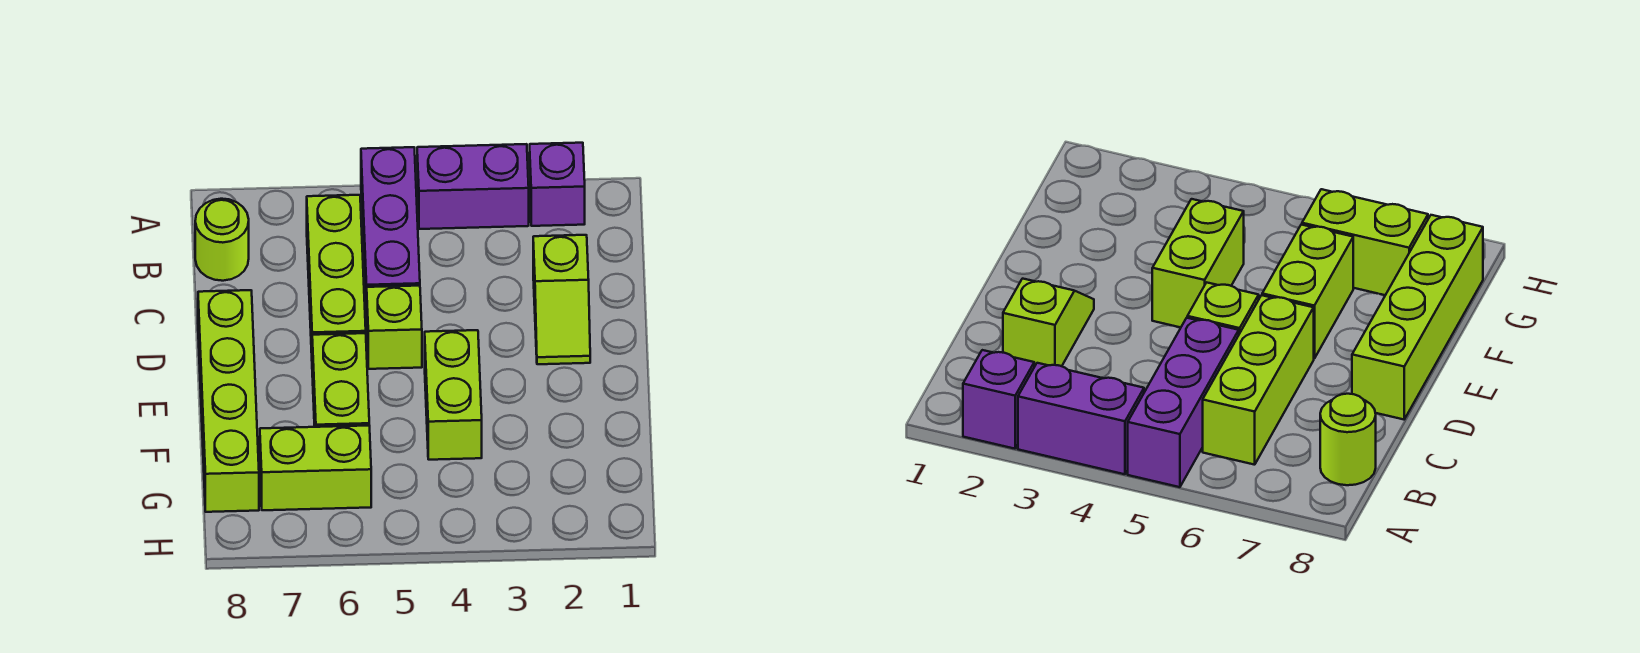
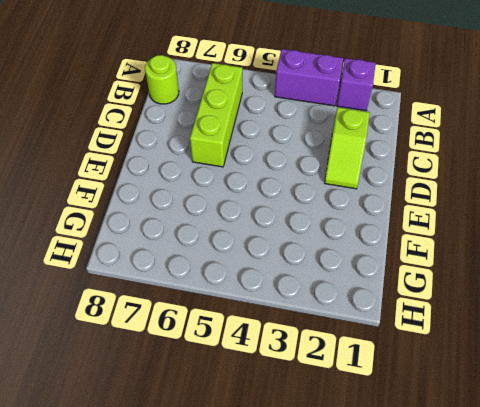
none -> purple brick A5:C5 level 1
none -> lime brick D5 level 1

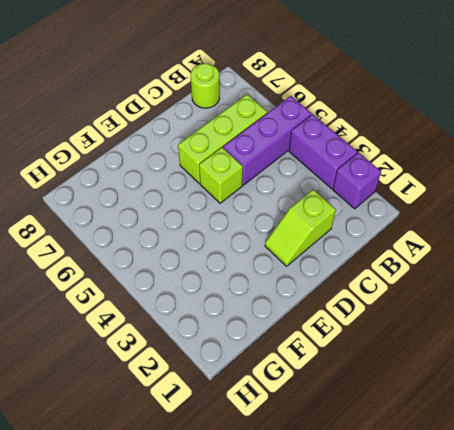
none -> lime brick D8:G8 level 1
none -> lime brick E4:F4 level 1

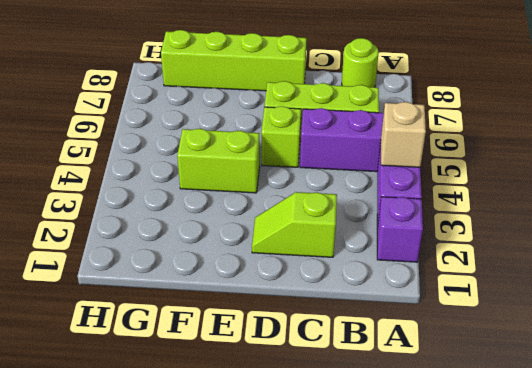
tan brick A4 level 2 -> none
none -> lime brick E6:F6 level 1
none -> lime brick G6:G7 level 1

